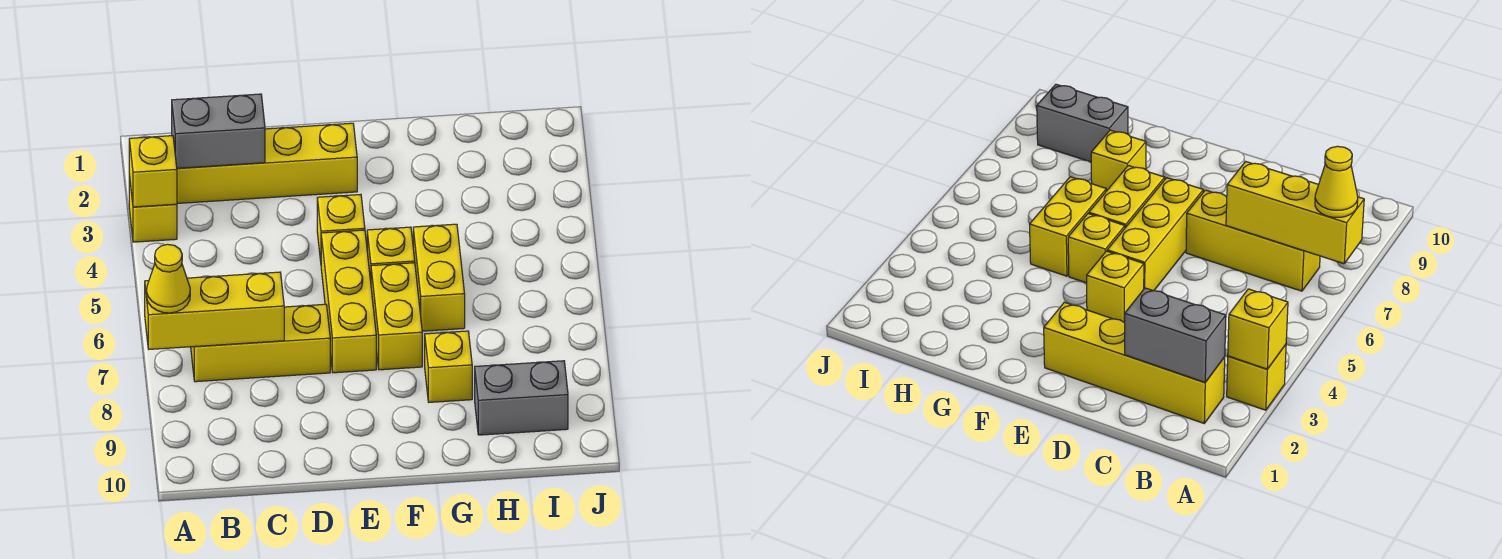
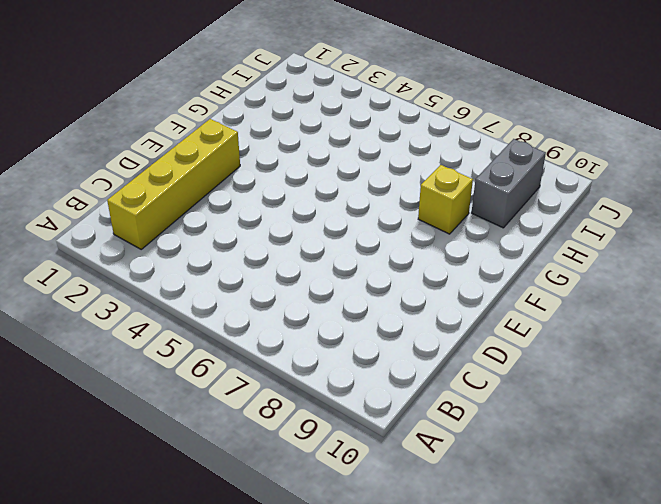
none -> yellow brick A3 level 1
none -> yellow brick B7:D7 level 1
none -> yellow brick E4 level 1

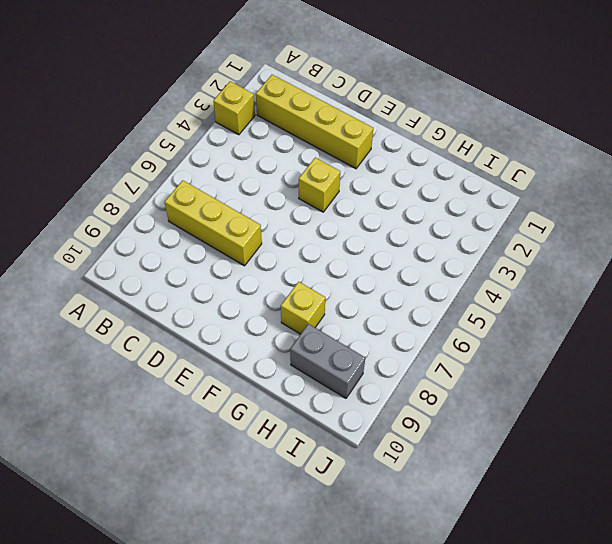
none -> yellow brick E5:E7 level 1
none -> yellow brick F5 level 1
none -> yellow brick F6:F7 level 1

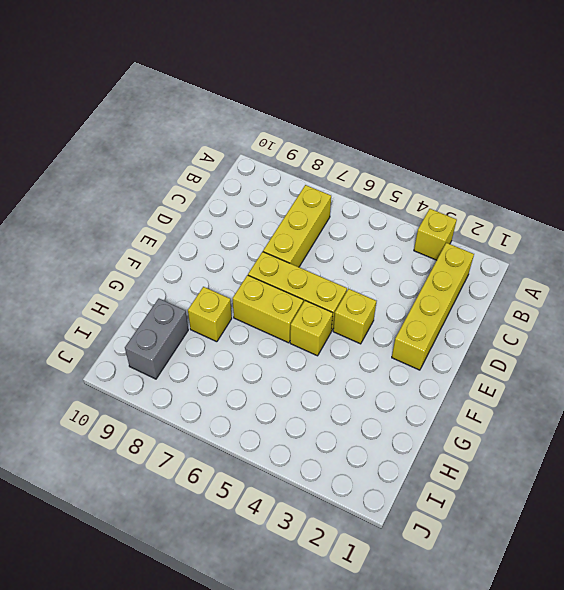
none -> yellow brick G5:G6 level 1
none -> yellow brick A3 level 2
none -> yellow brick A7:C7 level 2

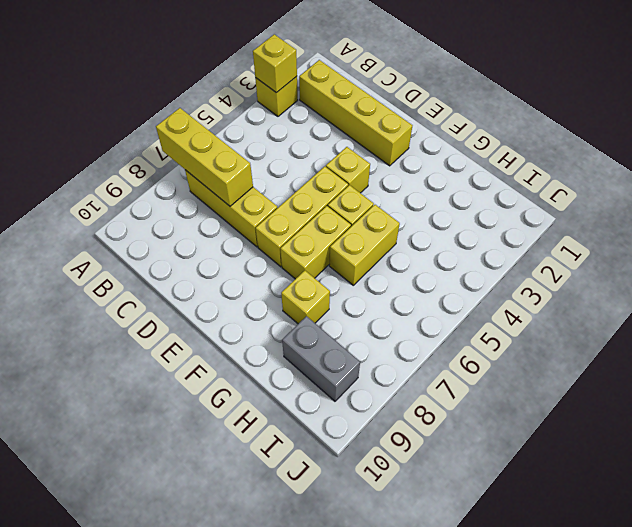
none -> grey brick B2:C2 level 2
none -> yellow cone A7 level 3

